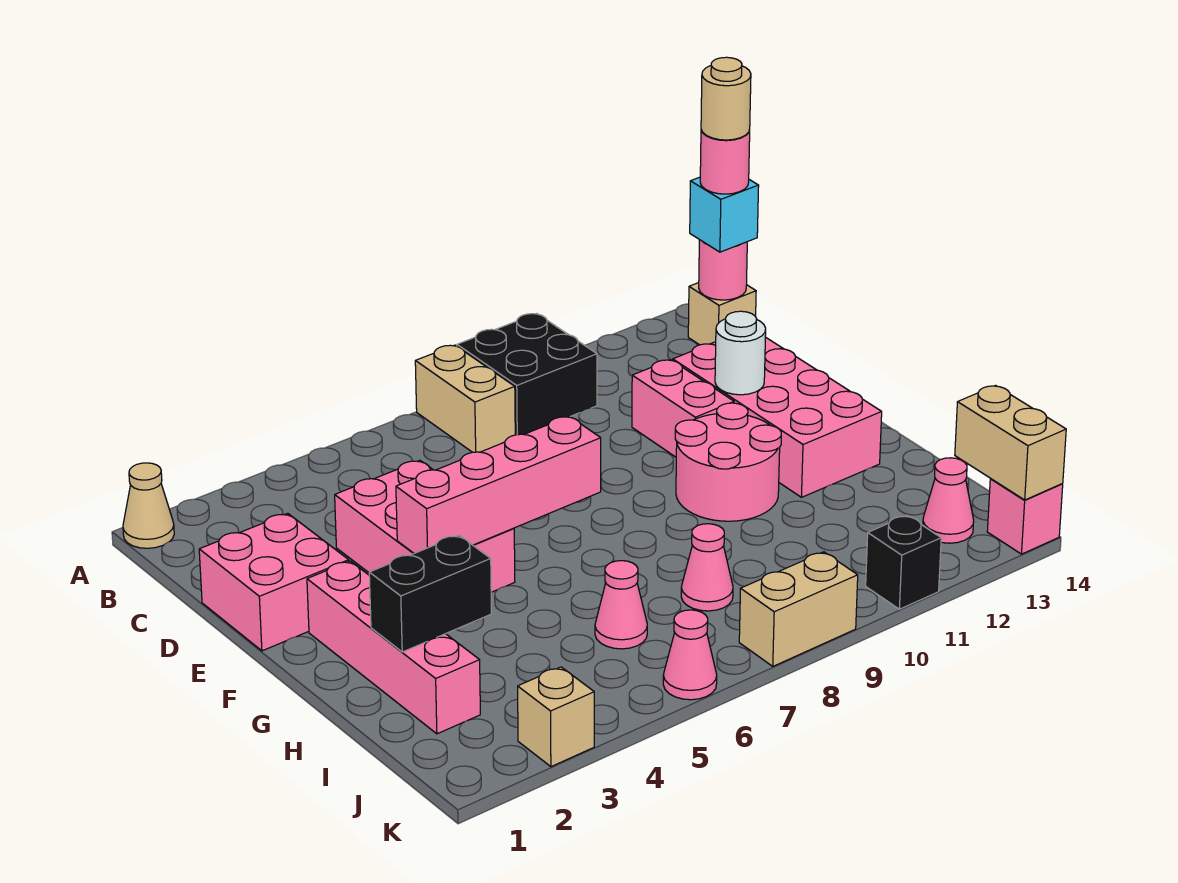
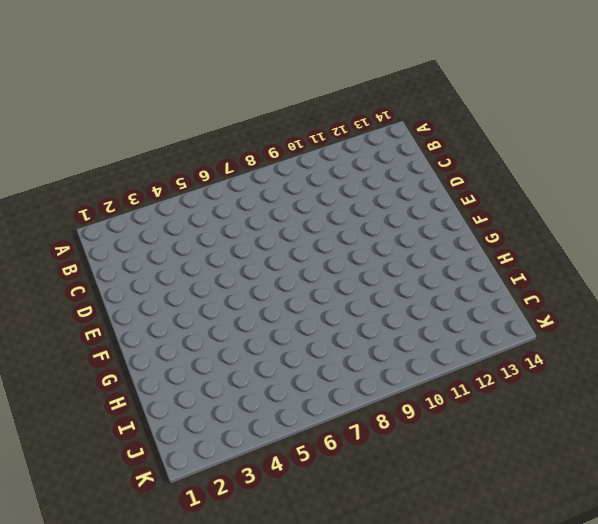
none -> tan cone A1 level 1
none -> tan brick A8:B8 level 1
none -> black brick A9:B10 level 1

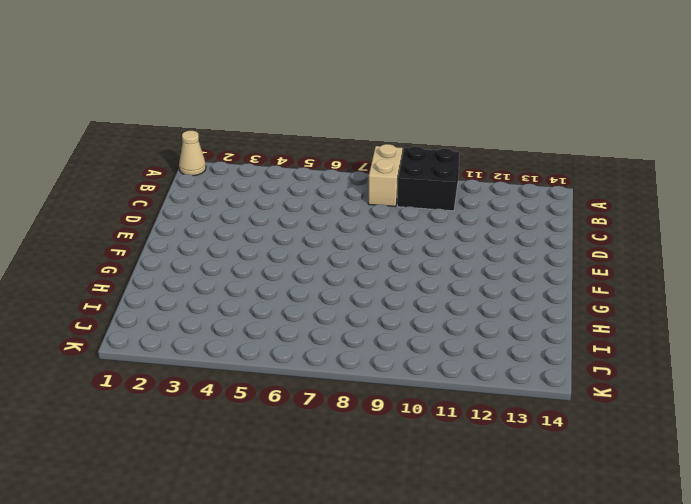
none -> tan brick B14 level 1
none -> pink brick D1:E2 level 1
none -> pink brick D4:F5 level 1

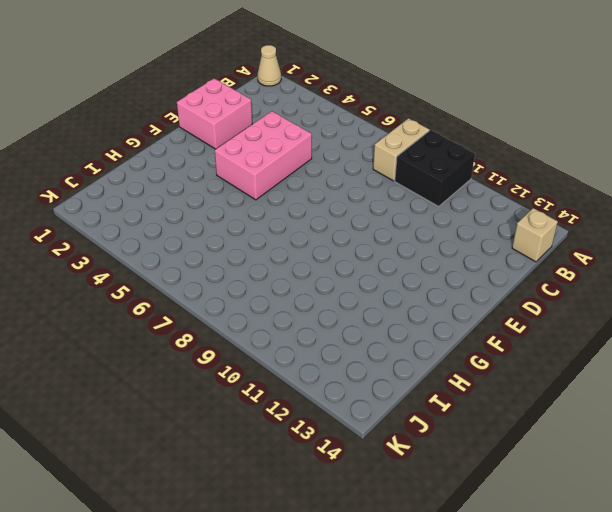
none -> pink brick D11:E11 level 1
none -> pink brick D12:G13 level 1
none -> pink brick F2:I2 level 1

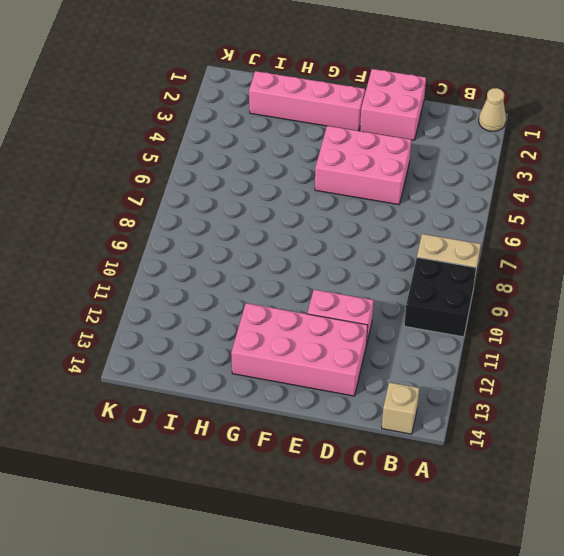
none -> pink round brick F10:G11 level 1
none -> pink cone I6 level 1
none -> pink cone I8 level 1

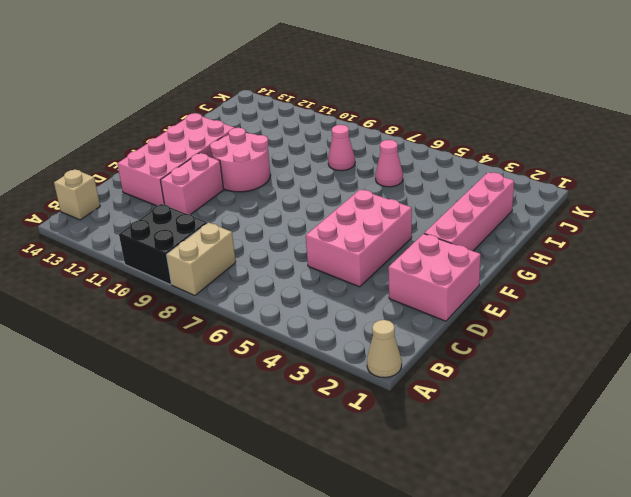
none -> pink cone J13 level 1
none -> tan brick K3 level 1
none -> pink cone K6 level 1

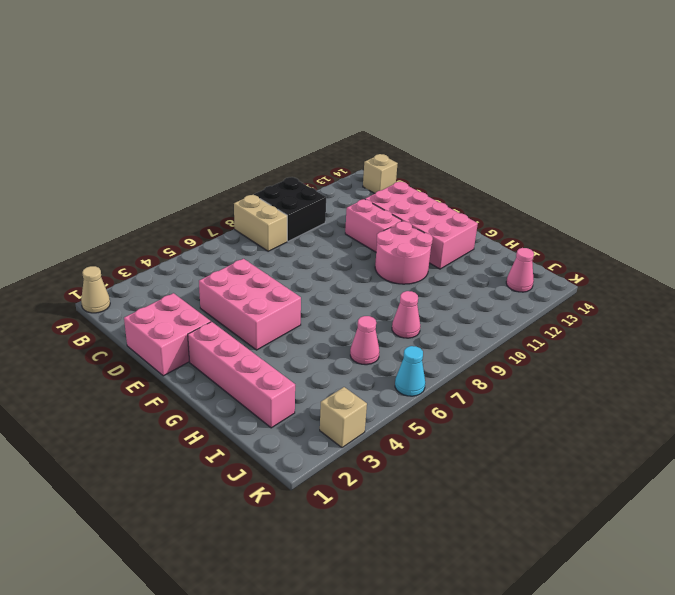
cyan cone K6 level 1 -> pink cone K6 level 1
none -> tan brick K8:K9 level 1
none -> black brick K11 level 1
none -> pink brick K14 level 1

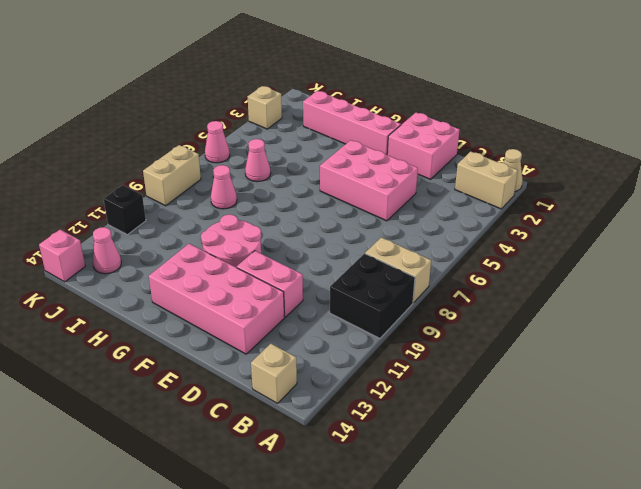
tan brick A2:B2 level 1 -> tan brick J14:K14 level 2
none -> pink round brick B14 level 2
none -> white round brick E12 level 2
none -> pink brick F4:F7 level 2

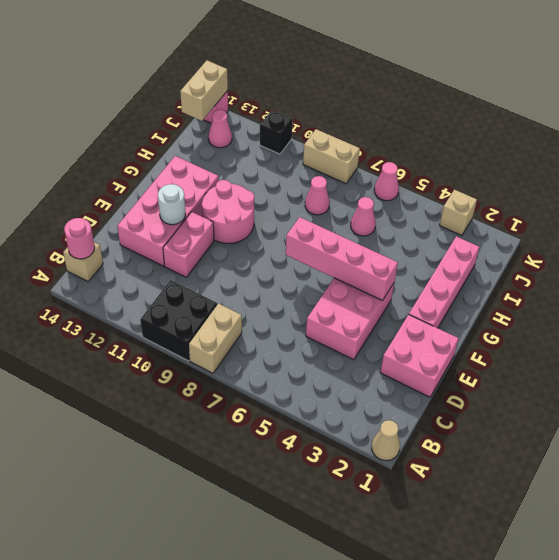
none -> black brick H2:H3 level 2
none -> cyan brick B14 level 3
none -> pink round brick B14 level 4

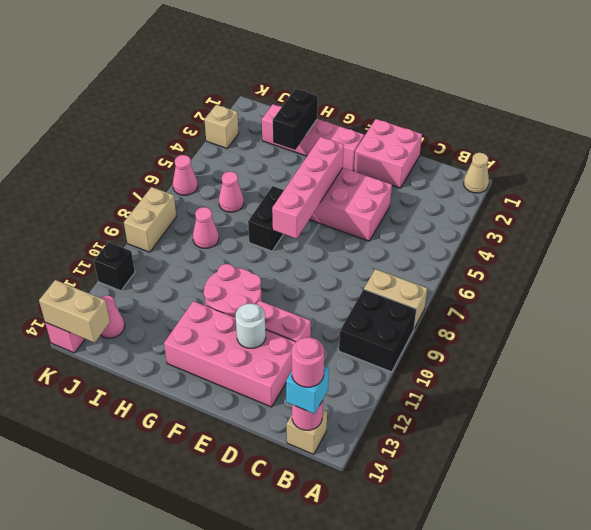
black brick G6:G7 level 1 -> none
none -> tan round brick B14 level 5

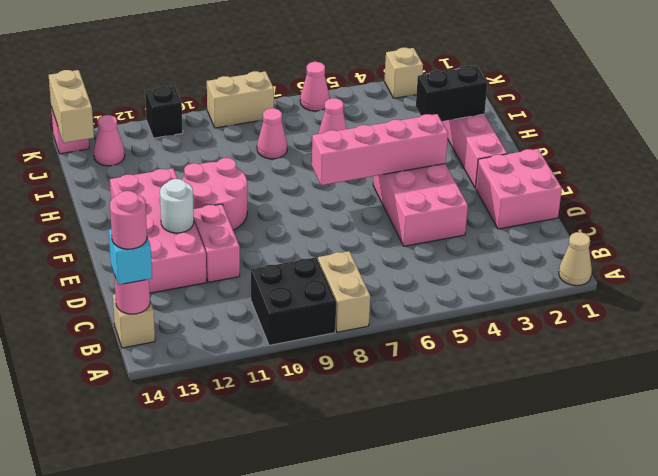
none -> tan round brick B14 level 5

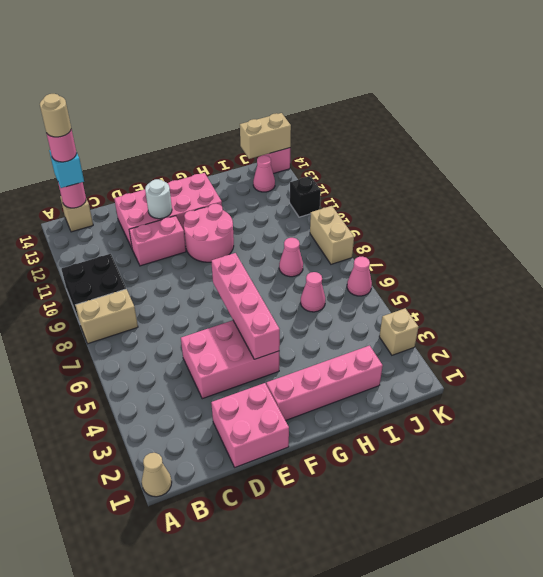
none -> black brick H2:H3 level 2

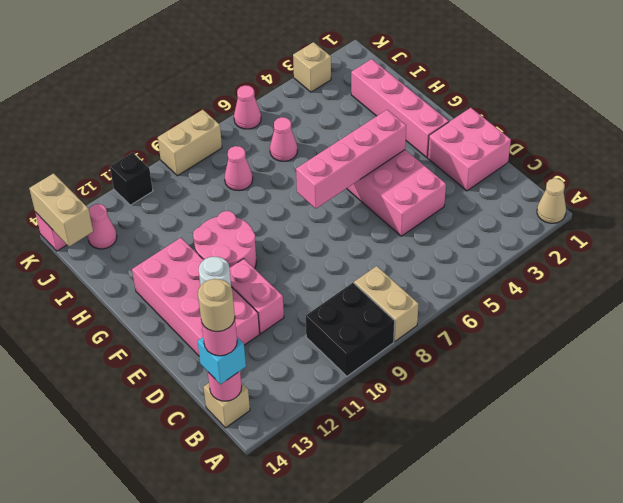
none -> black brick H2:H3 level 2

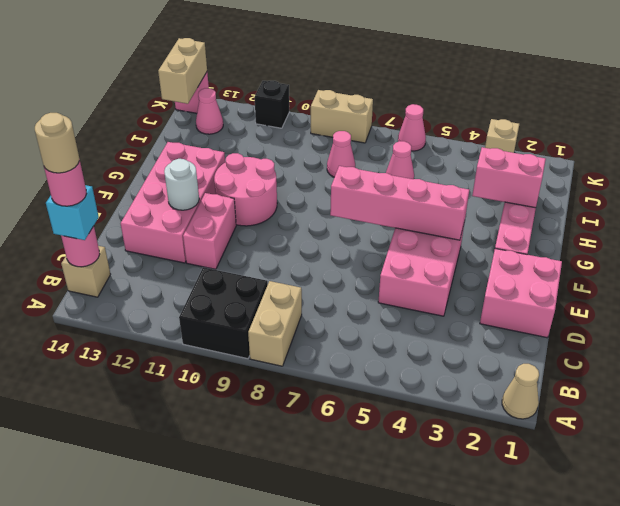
pink brick H2:H3 level 2 -> black brick H2:H3 level 2

